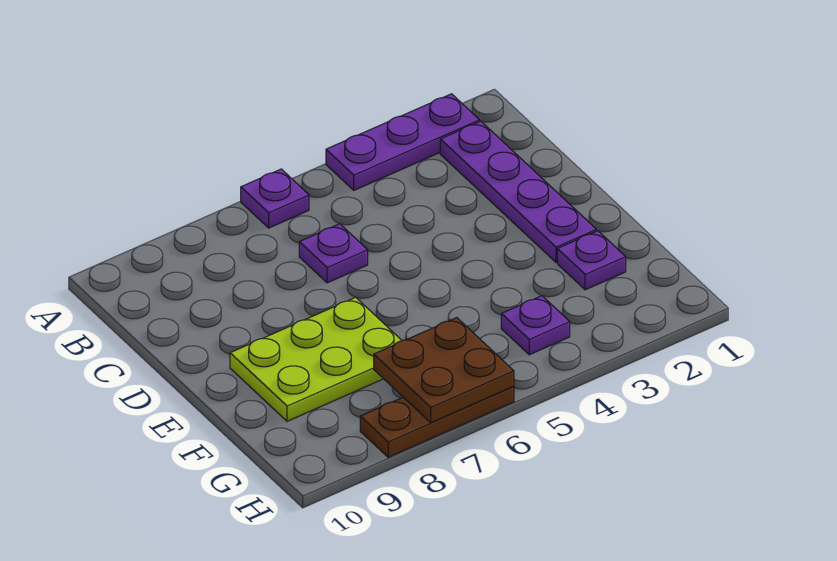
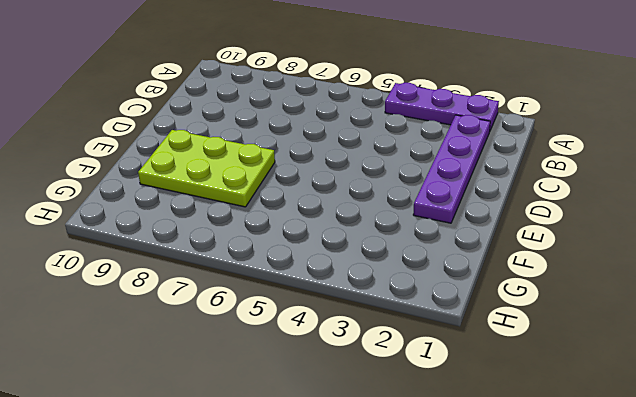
none -> purple plate A6 level 1
none -> purple plate C6 level 1

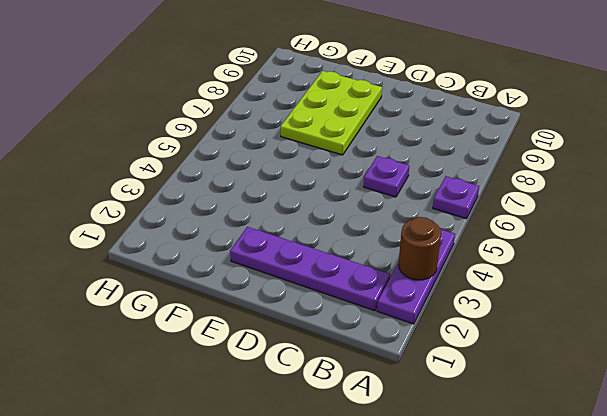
brown round brick A3 level 2 -> none
none -> purple plate F2 level 1
none -> purple plate G4 level 1

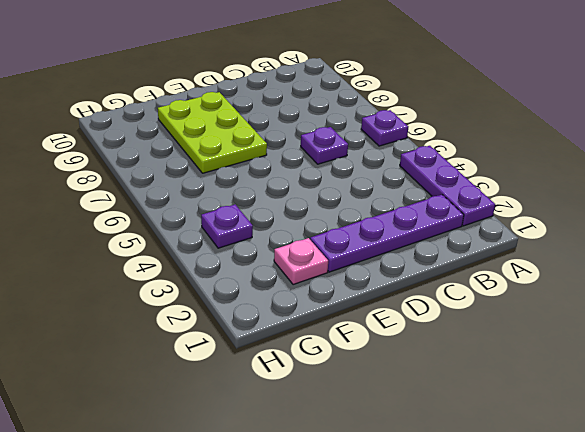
pink plate F2 level 1 -> purple plate F2 level 1
none -> brown plate H6:H8 level 1
none -> brown plate G6:H7 level 2

